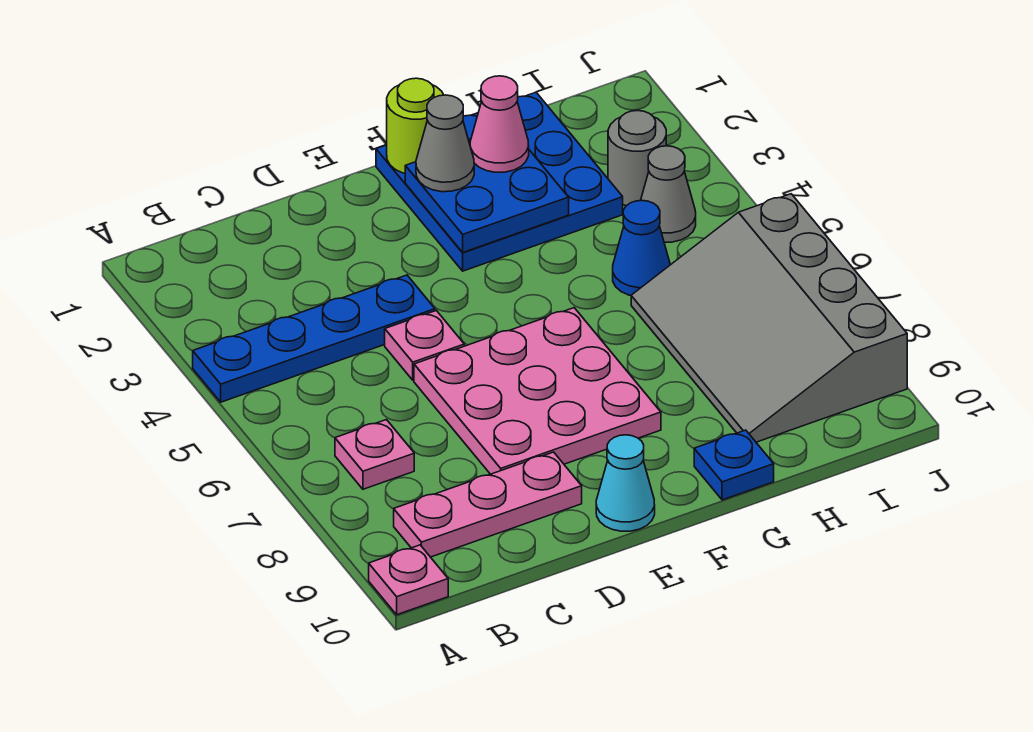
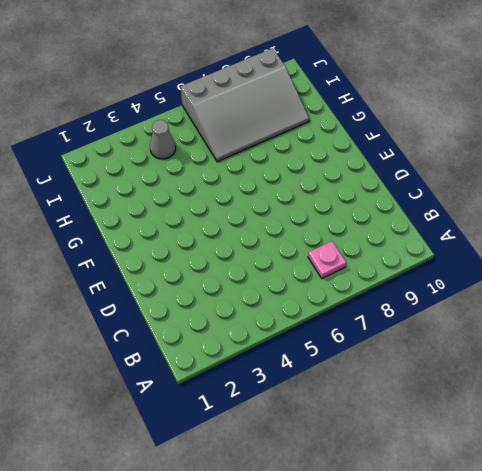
none -> blue plate A4:D4 level 1
none -> pink plate A10 level 1
none -> pink plate B9:D9 level 1

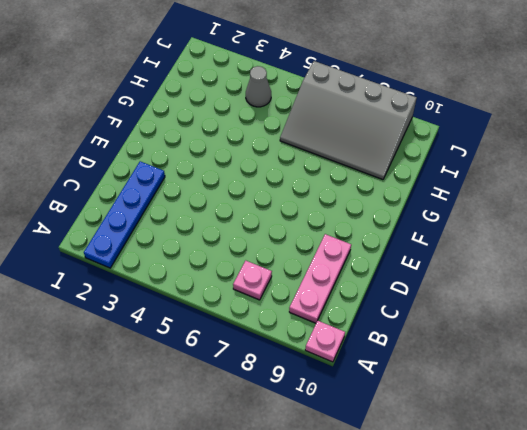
blue plate A2:D2 level 1 -> blue plate A4:D4 level 1
none -> pink plate D5 level 1
none -> pink plate D6:F8 level 1
none -> cyan cone E10 level 1

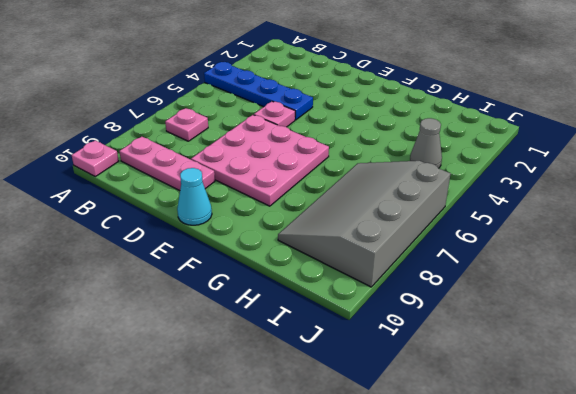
none -> blue plate F1:H3 level 1
none -> blue plate G10 level 1
none -> blue cone H5 level 1

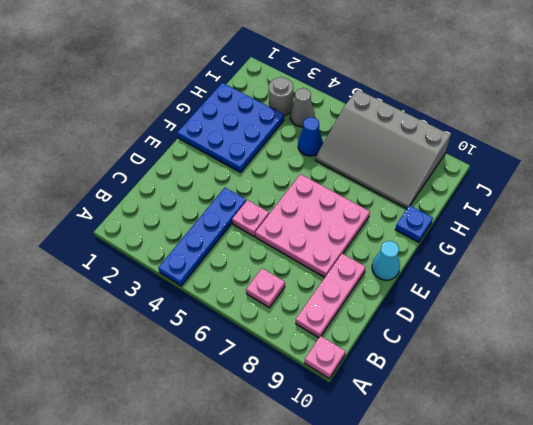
none -> lime round brick F1 level 2
none -> blue plate F2:G3 level 2
none -> grey cone F2 level 3

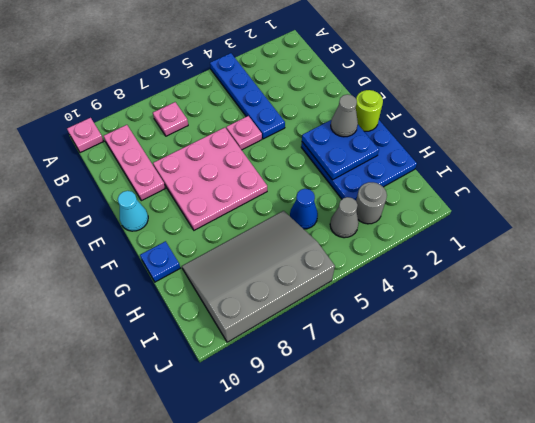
none -> pink cone G2 level 3

